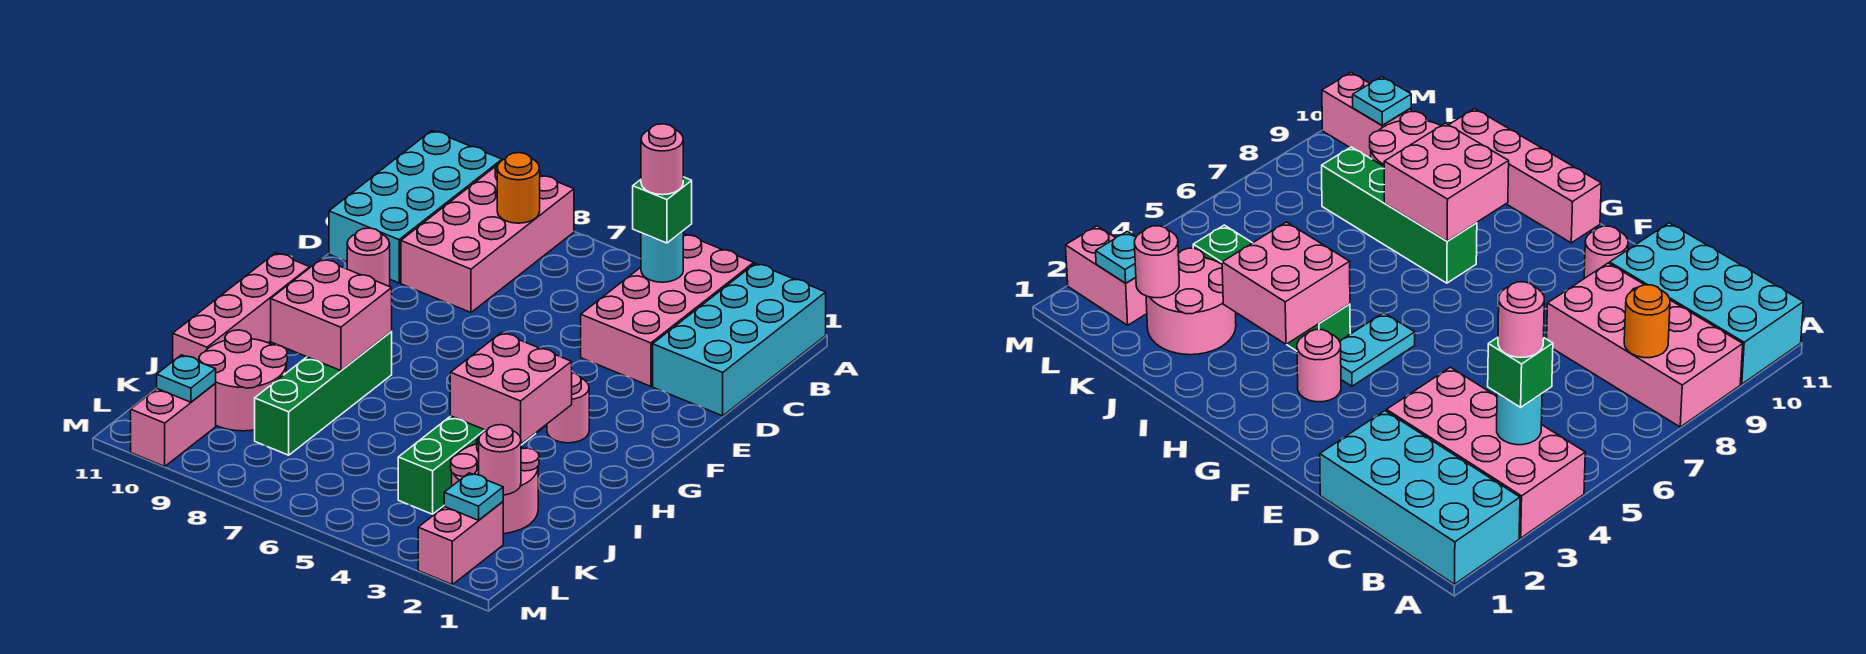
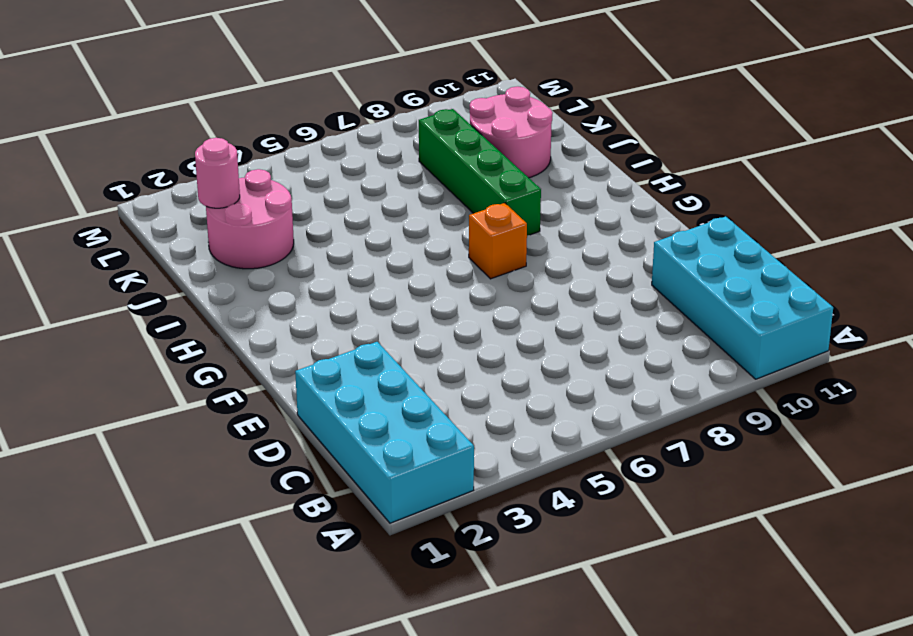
orange brick G7 level 1 -> none
none -> pink brick A3:D4 level 1
none -> pink brick A8:D9 level 1
none -> pink round brick E10 level 1

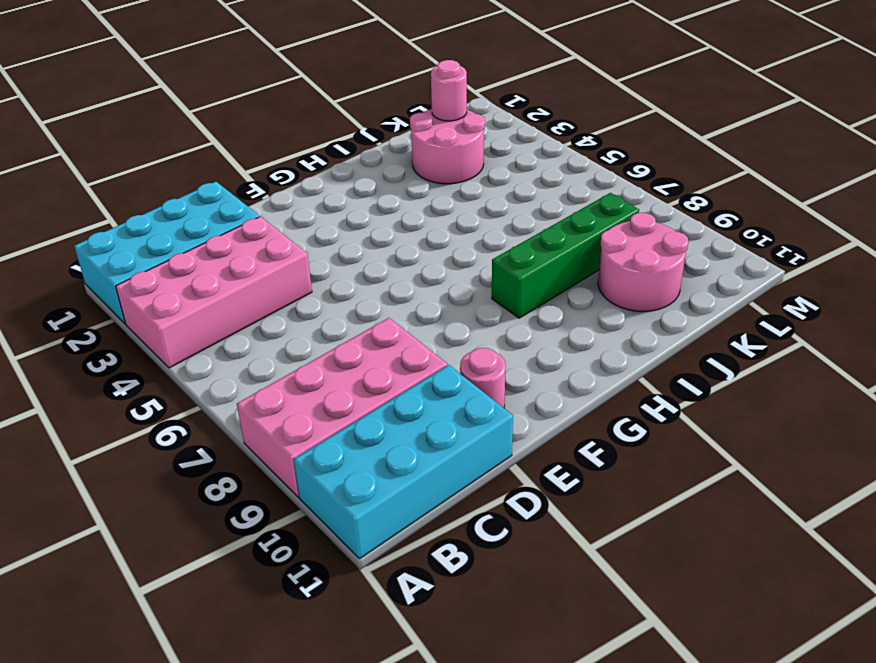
none -> pink round brick G3 level 1
none -> cyan plate G4:G5 level 1
none -> pink brick G11:J11 level 1

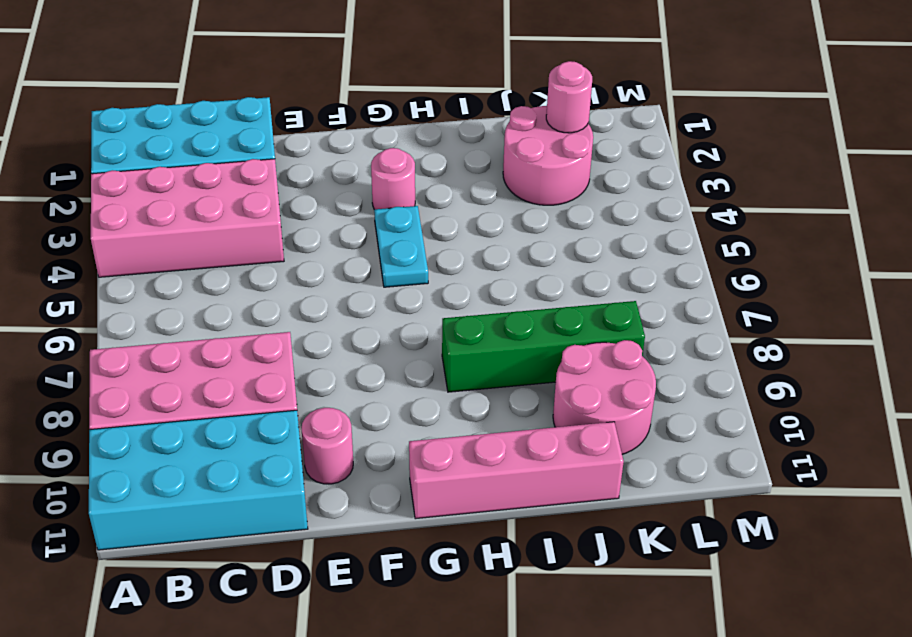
none -> green brick H4:K4 level 1
none -> pink brick L2:M2 level 1
none -> pink brick L10:M10 level 1

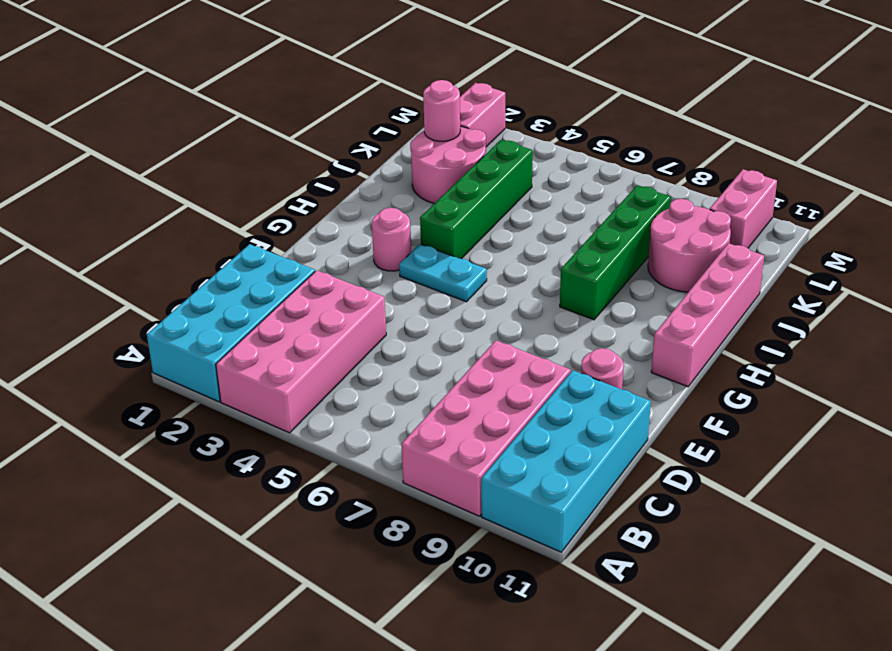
none -> cyan round brick B4 level 2
none -> orange round brick B8 level 2
none -> pink brick H3:I4 level 2

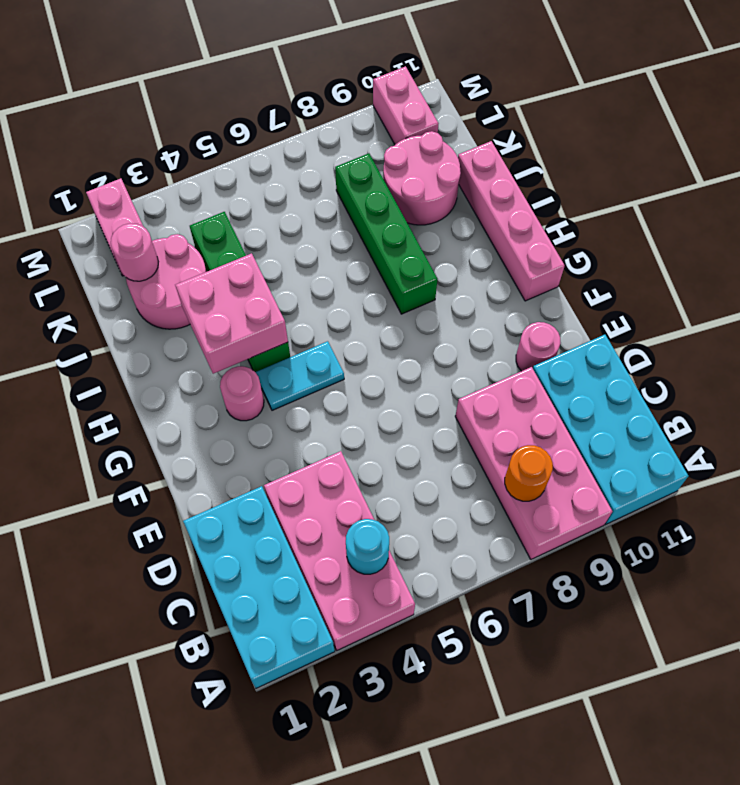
none -> pink brick H8:I9 level 2
none -> cyan plate L2 level 2
none -> cyan plate L10 level 2

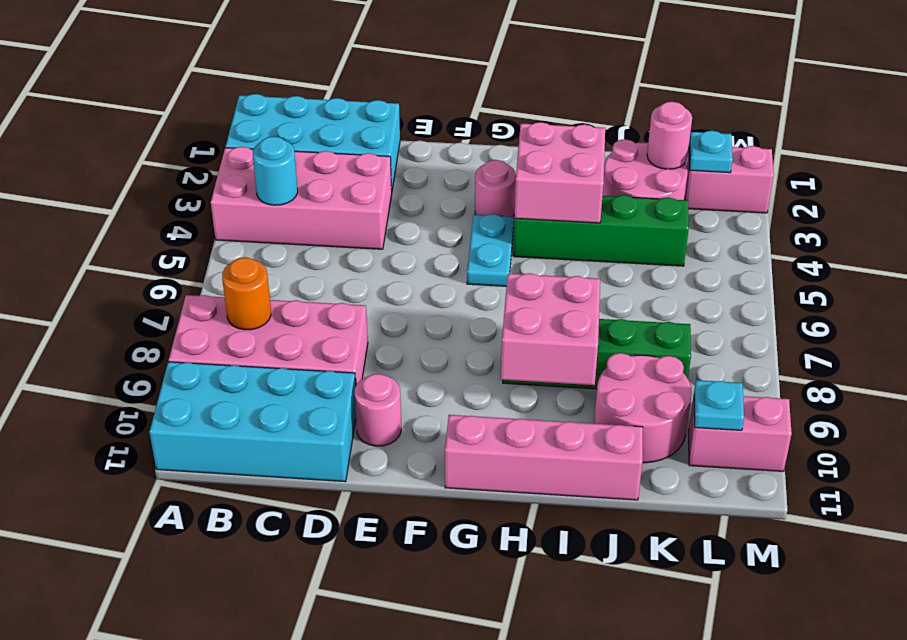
none -> green brick B4 level 3
none -> pink round brick B4 level 4

